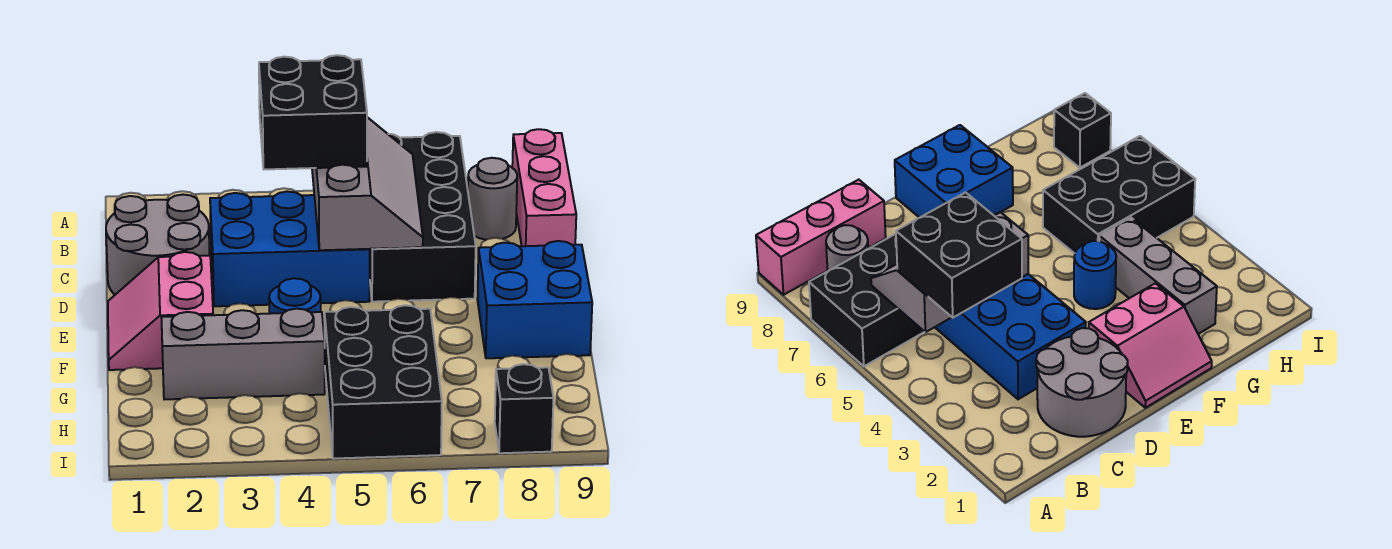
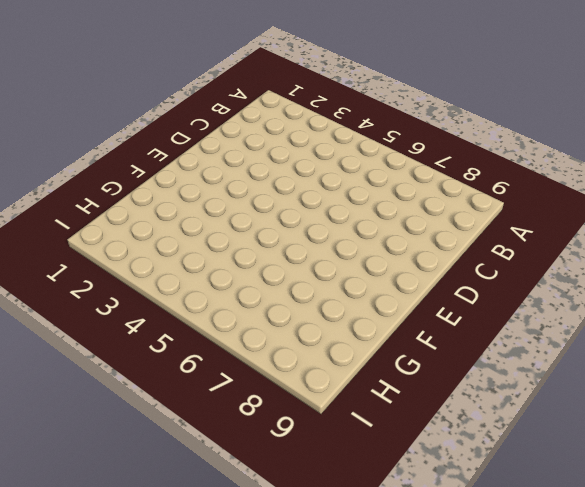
none -> black brick A6:D7 level 1
none -> pink brick A9:C9 level 1
none -> grey round brick B8 level 1

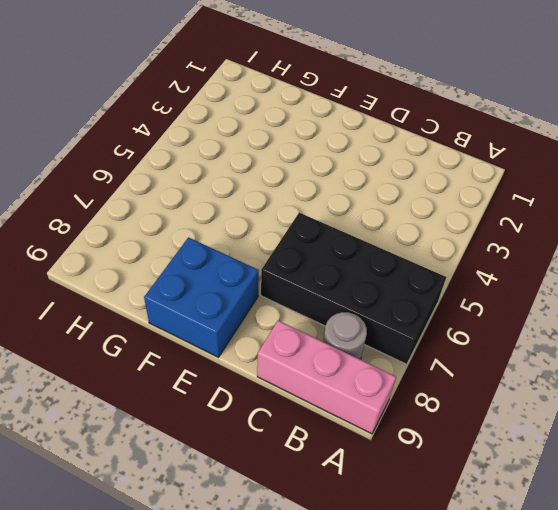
none -> grey round brick C1:D2 level 1
none -> blue brick C3:D5 level 1
none -> pink slope E1:F2 level 1 top 2

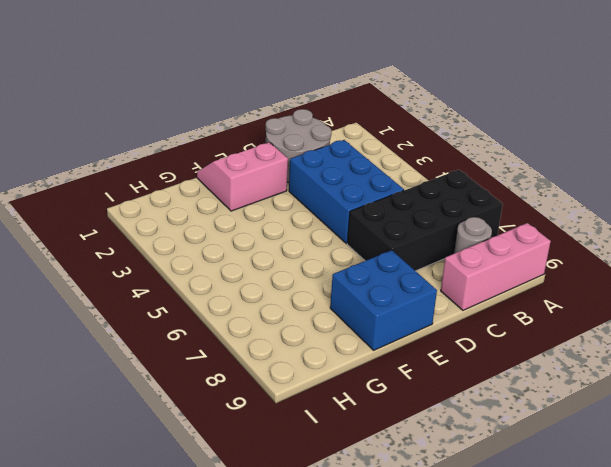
none -> blue round brick F4 level 1
none -> grey brick G2:G4 level 1
none -> black brick G5:I6 level 1

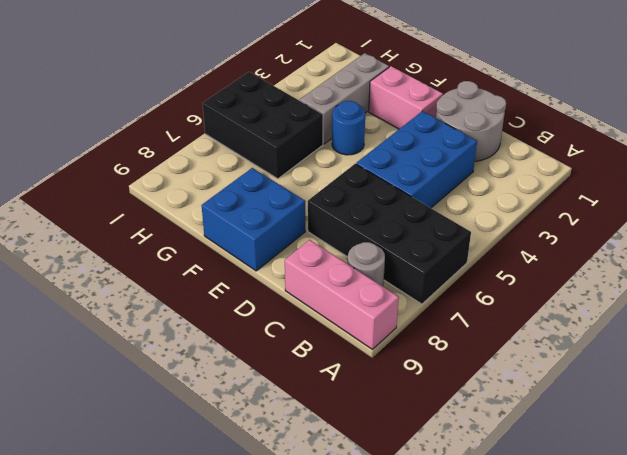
none -> black brick I8 level 1
none -> grey slope B5:D6 level 2 top 5
none -> black brick B4:C5 level 3

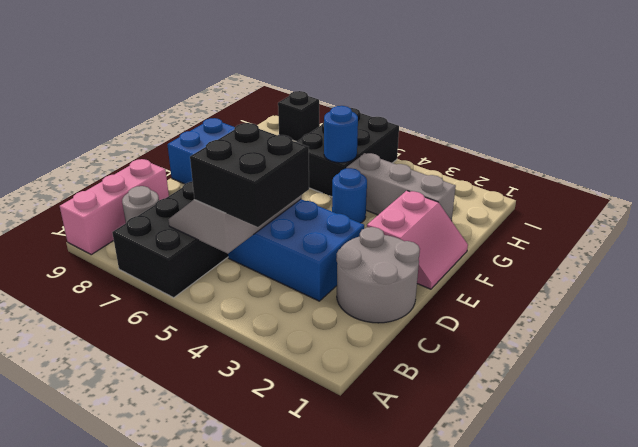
blue round brick G5 level 2 -> none

